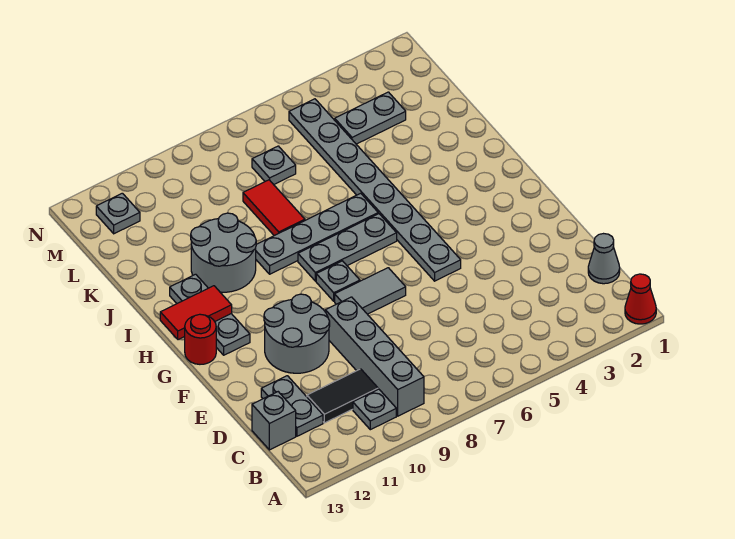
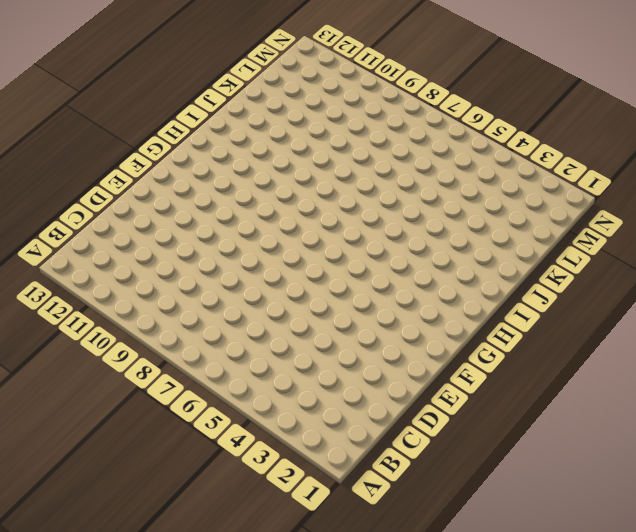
none -> red cone A1 level 1
none -> grey brick B9:E9 level 1
none -> grey plate B10 level 1

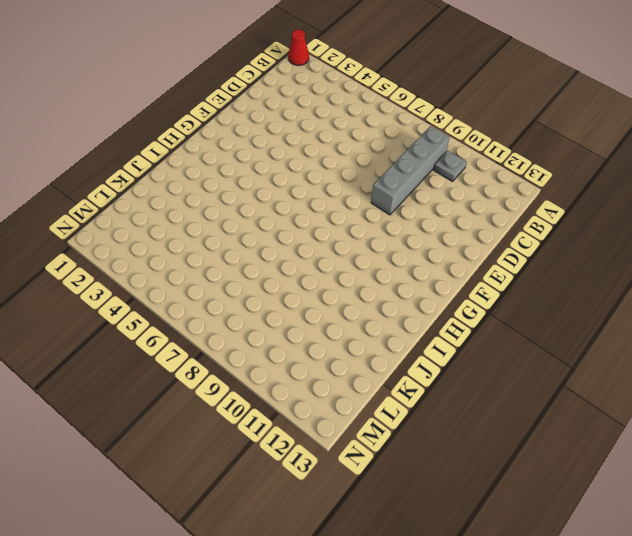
none -> grey cone C1 level 1
none -> black tile C10:C11 level 1
none -> grey plate C12:D12 level 1

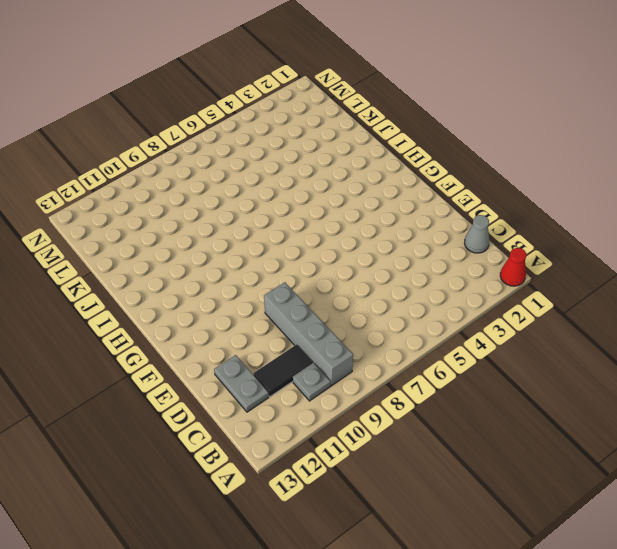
none -> grey brick C13 level 1
none -> grey round brick E10:F11 level 1
none -> grey plate F5:M5 level 1

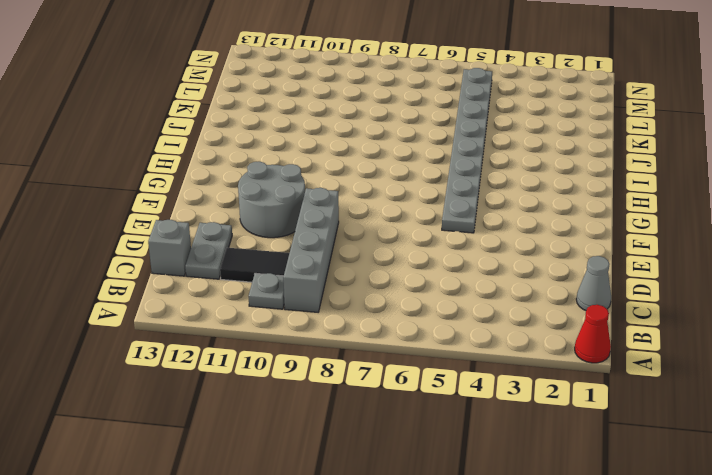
none -> grey tile F7:F8 level 1
none -> grey plate G8 level 1
none -> grey plate G12:I12 level 1

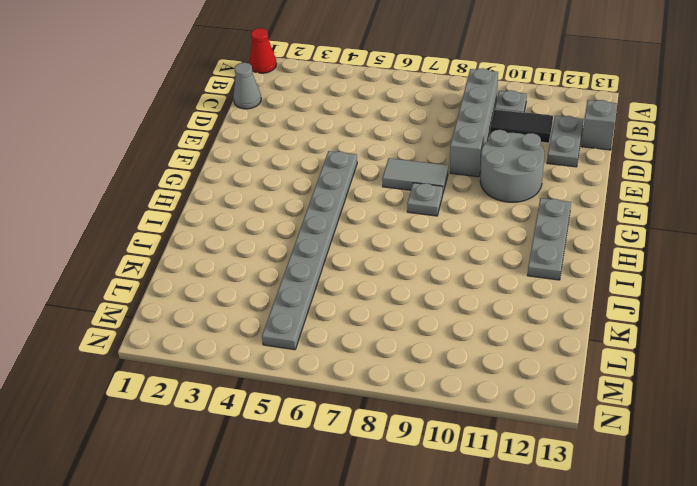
none -> red round brick G13 level 1
none -> grey plate H6:H8 level 1
none -> grey plate I6:I9 level 1

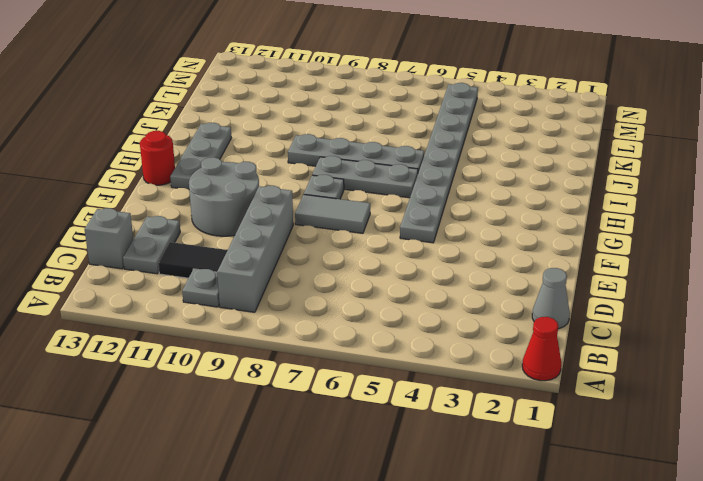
none -> grey round brick I10:J11 level 1
none -> red tile J8:K8 level 1
none -> grey plate L3:L4 level 1

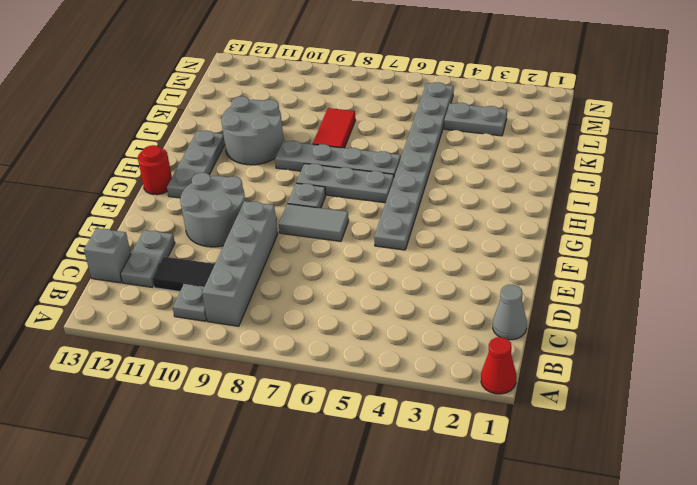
none -> grey plate L7 level 1
none -> grey plate M12 level 1
none -> red tile H12:H13 level 2

